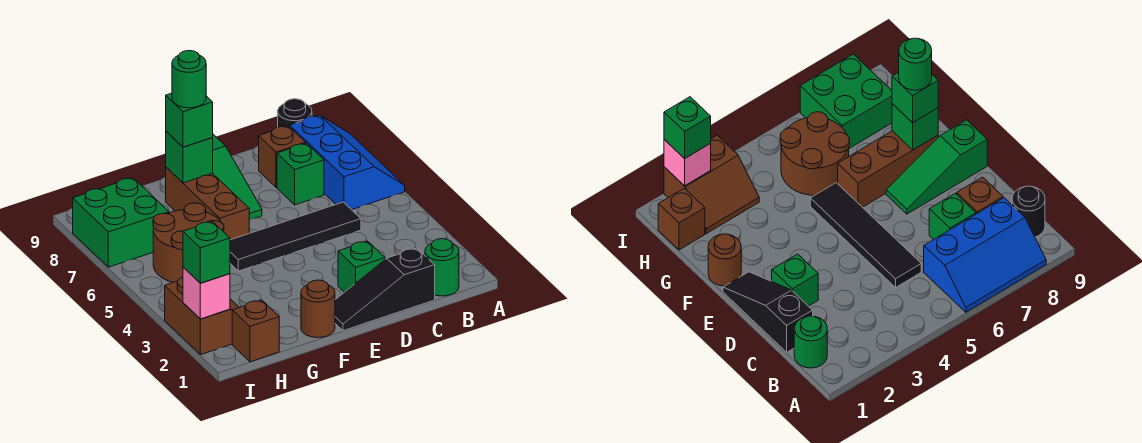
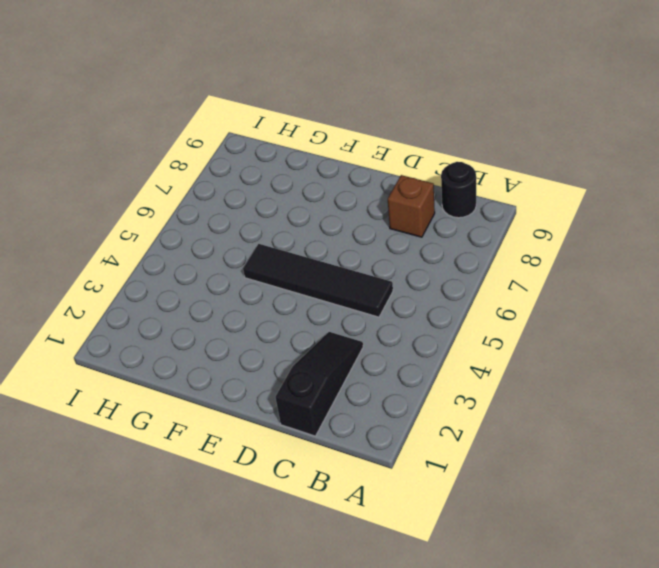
black slope C1:C3 level 1 top 1 -> black slope C1:E1 level 1 top C
none -> blue slope A6:B8 level 1 top B
none -> green round brick B1 level 1
none -> green brick C7 level 1

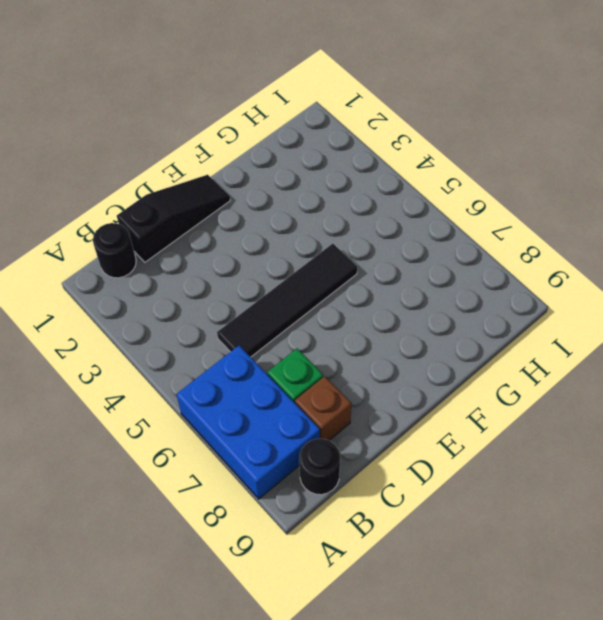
blue brick A6:B8 level 1 -> blue slope A6:B8 level 1 top B
black round brick B1 level 1 -> green round brick B1 level 1
none -> green brick D2 level 1
none -> green slope E7:E9 level 1 top 9
none -> brown round brick F1 level 1

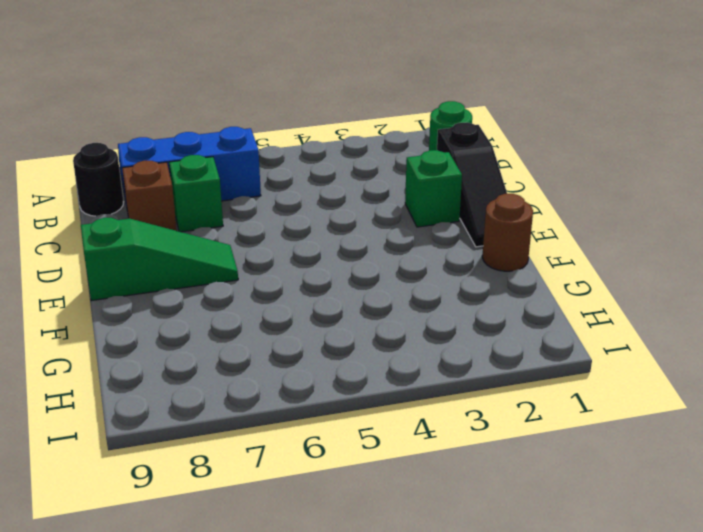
none -> black tile C5:F5 level 1
none -> brown brick F6:F8 level 1
none -> brown round brick G5:H6 level 1

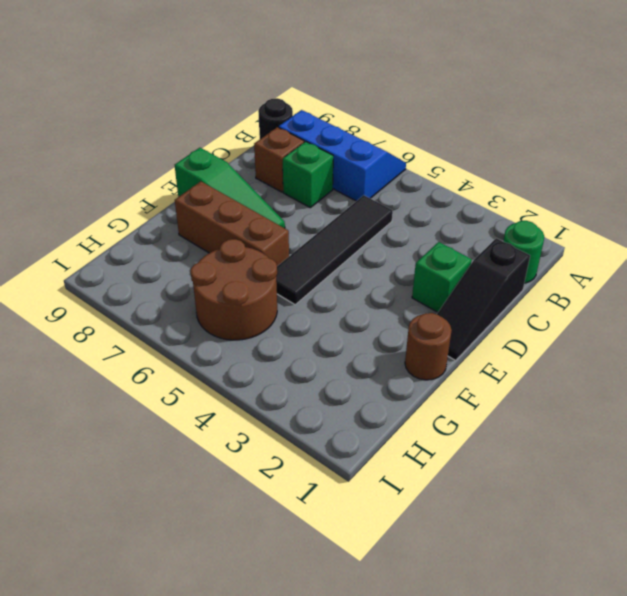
none -> brown brick H1 level 1
none -> brown slope H2:I3 level 1 top I
none -> green brick H7:I8 level 1

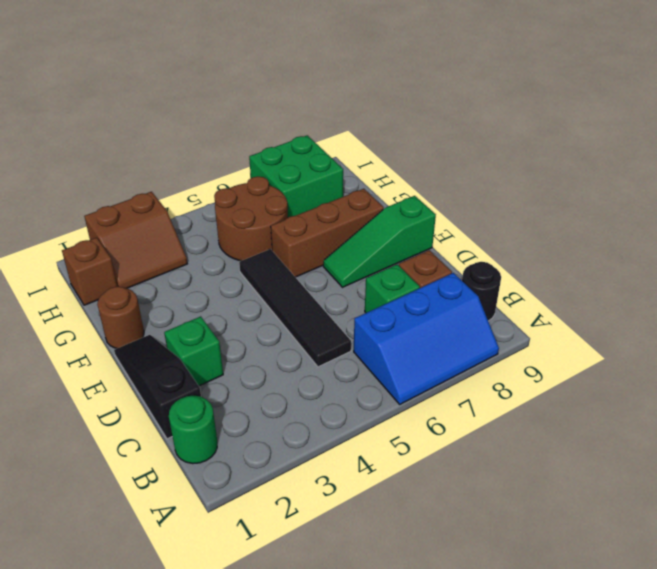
none -> green brick F8 level 2
none -> pink brick I2 level 2
none -> green brick F8 level 3

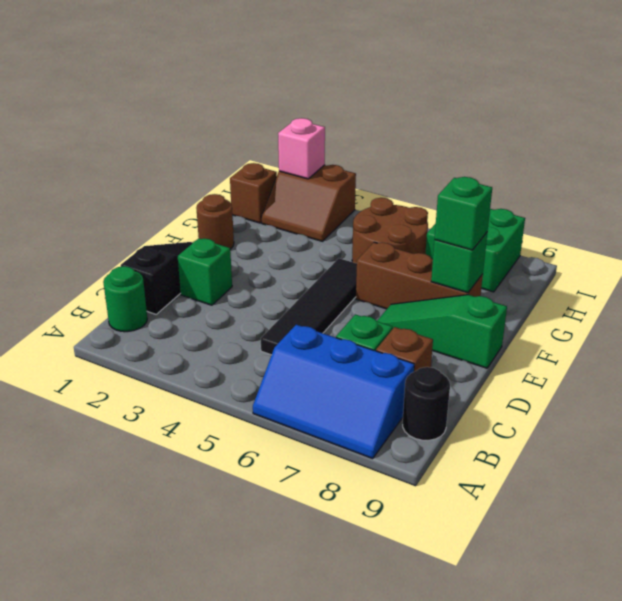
none -> green brick I2 level 3
none -> green round brick F8 level 4

